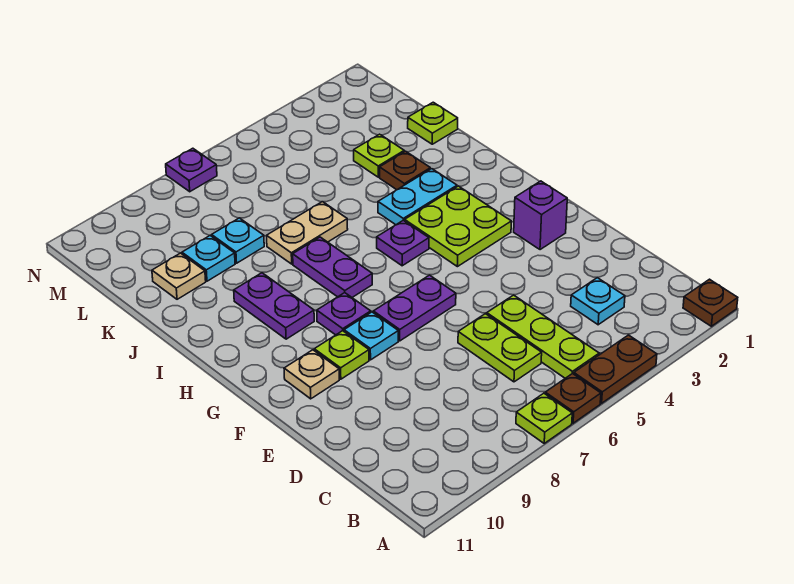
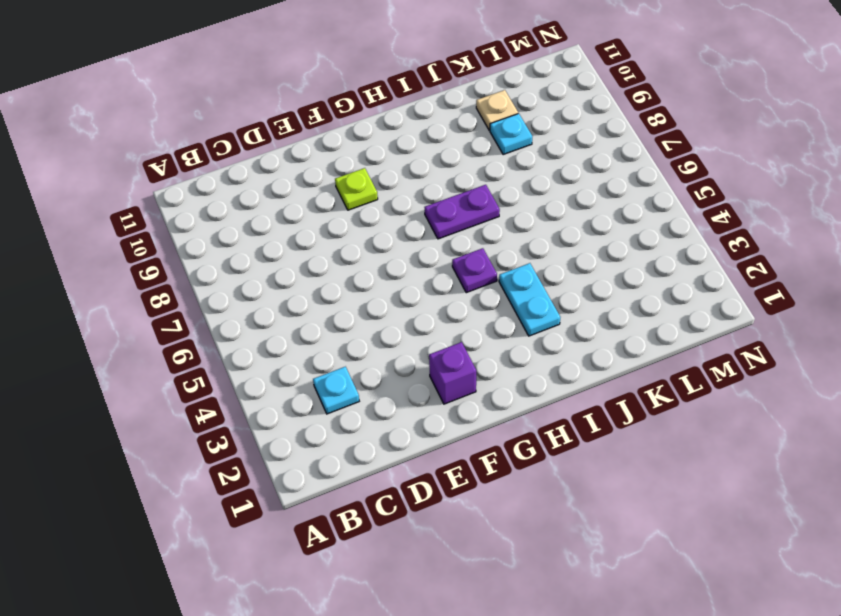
none -> brown plate A1 level 1
none -> brown plate A4:A5 level 1
none -> brown plate A6 level 1

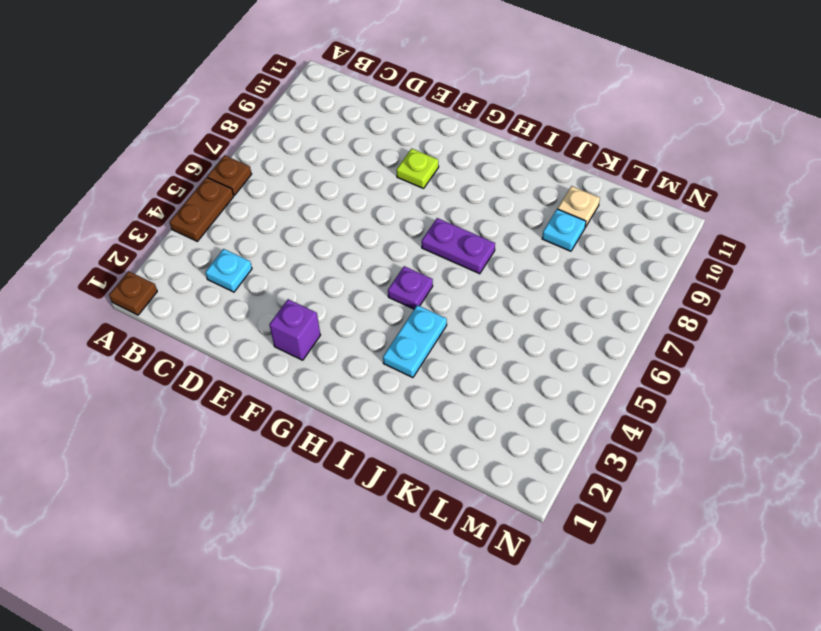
none -> lime plate A7 level 1
none -> lime plate B5:D5 level 1
none -> lime plate C6:D6 level 1

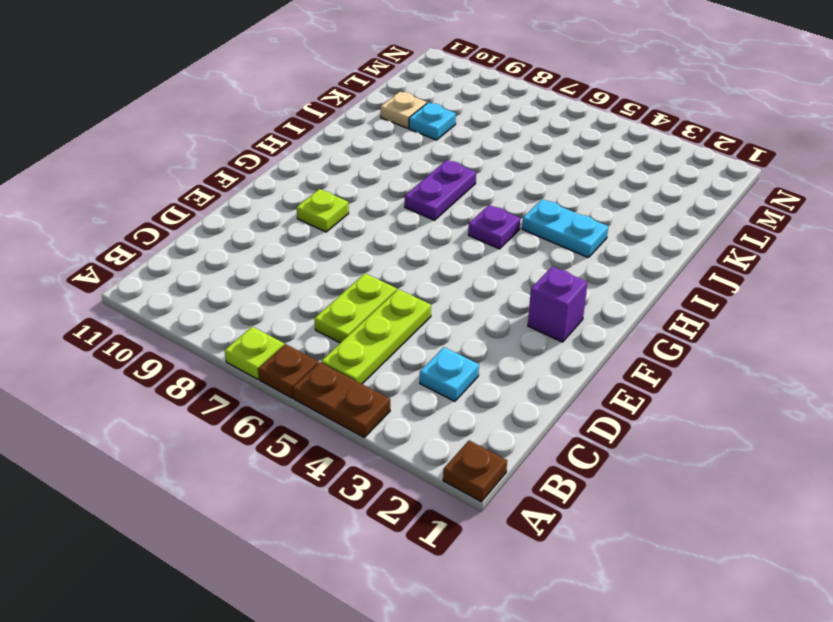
none -> purple plate F6:F7 level 1
none -> cyan plate F8 level 1
none -> tan plate F10 level 1

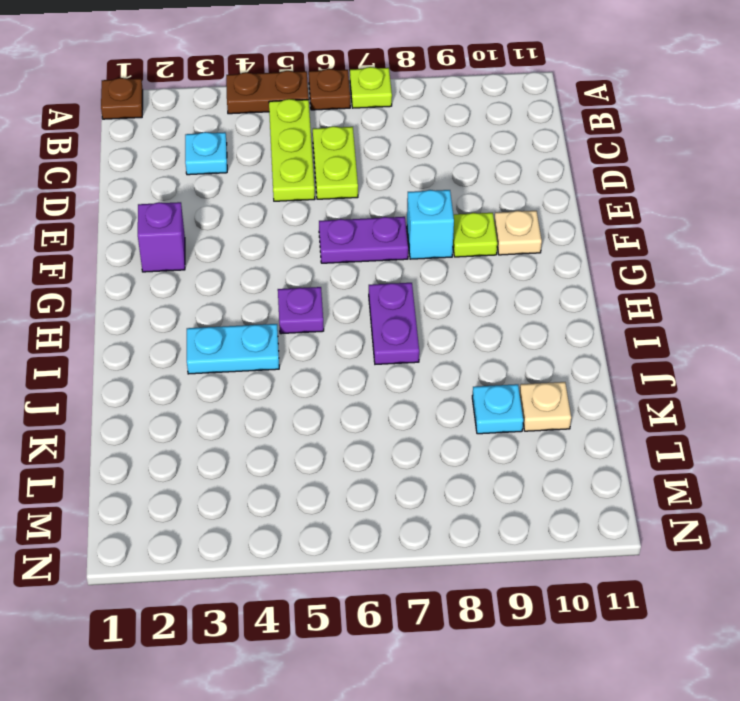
cyan brick F8 level 1 -> cyan plate F8 level 1
none -> lime plate G3:H4 level 1
none -> purple plate G8 level 1
none -> purple plate H9:I9 level 1

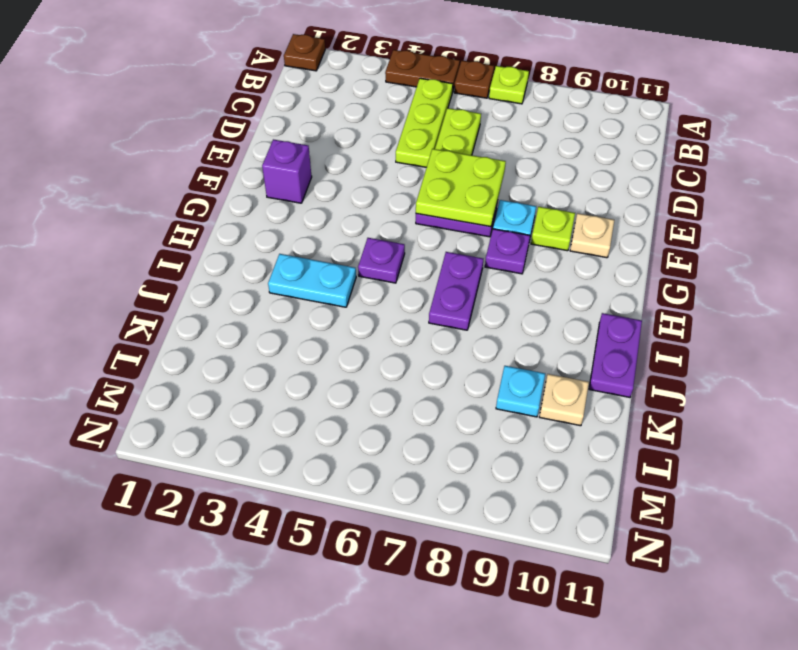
lime plate E6:F7 level 2 -> lime plate G3:H4 level 1
purple plate I11:J11 level 1 -> purple plate H9:I9 level 1
none -> cyan plate C3 level 1
none -> brown plate J3 level 1
none -> tan plate J6:J7 level 1

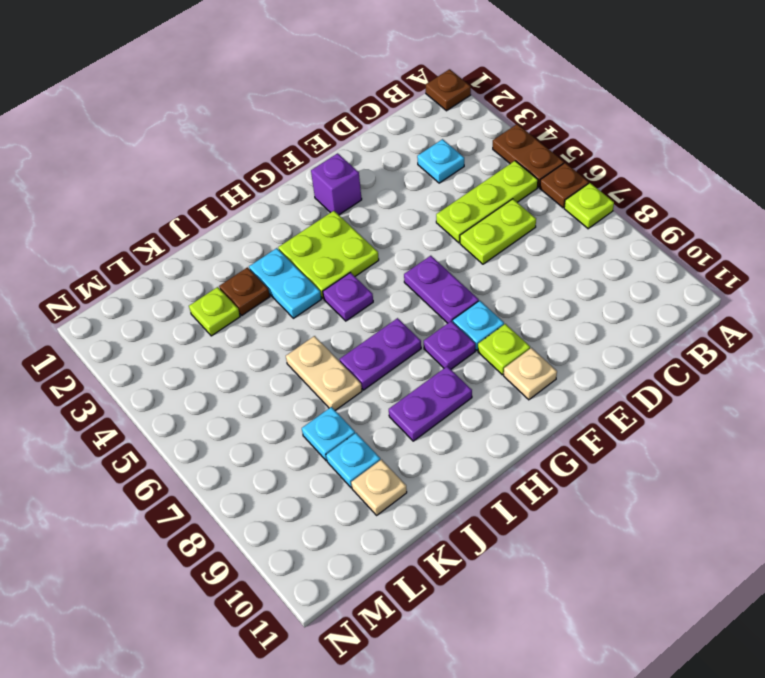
none -> lime plate K1 level 1
none -> purple plate N7 level 1

